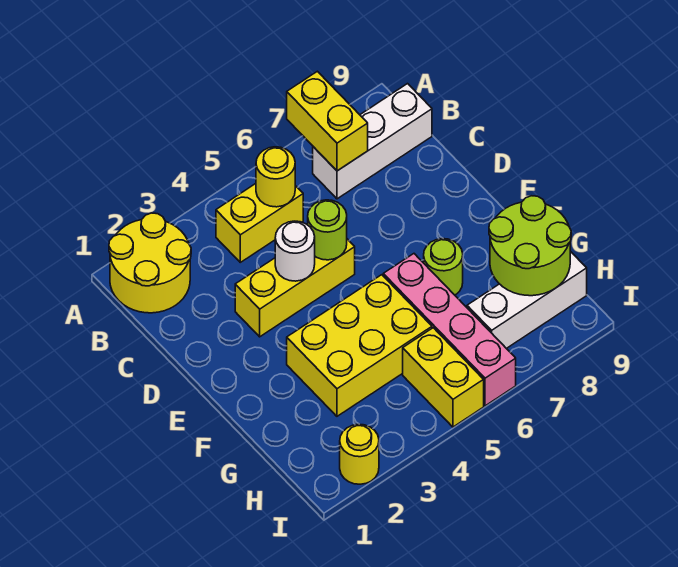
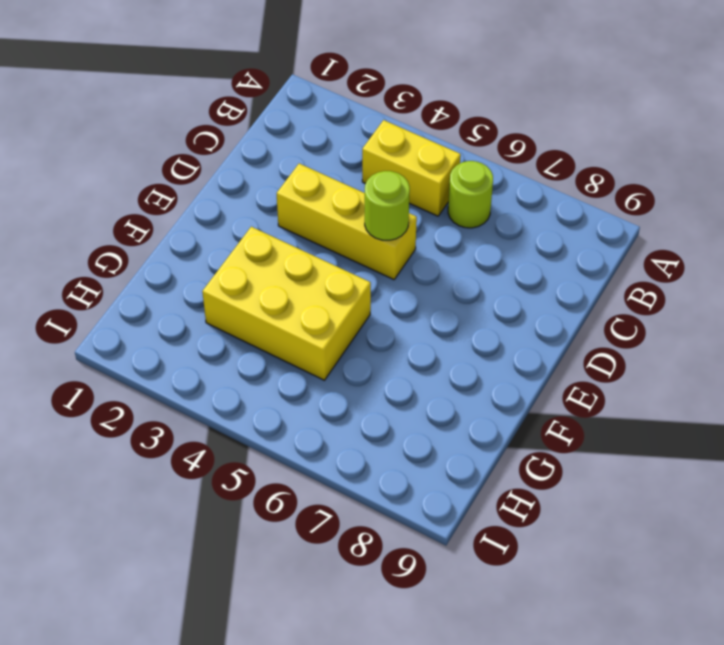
lime round brick B6 level 1 -> lime round brick F7 level 1
none -> yellow round brick A1:B2 level 1
none -> white brick B7:B9 level 1
none -> pink brick F6:I6 level 1

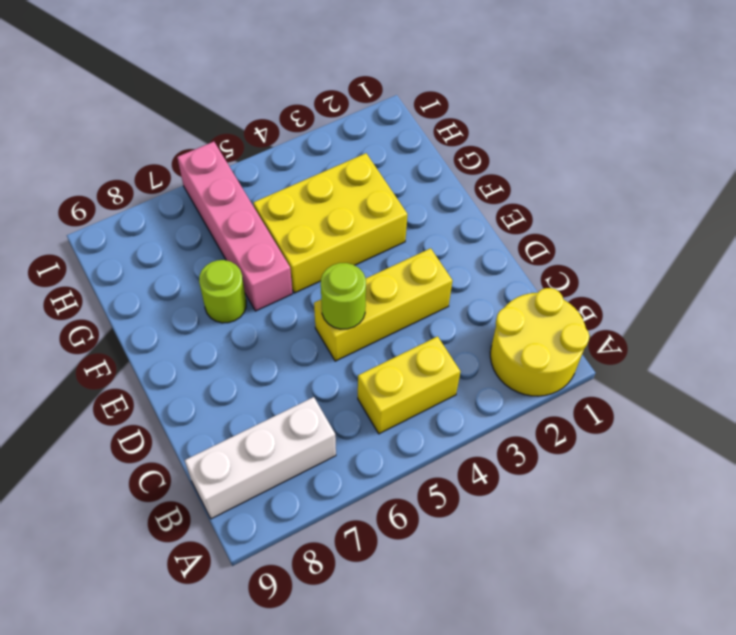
none -> yellow brick H5:I5 level 1
none -> white brick H7:H9 level 1
none -> yellow round brick I2 level 1

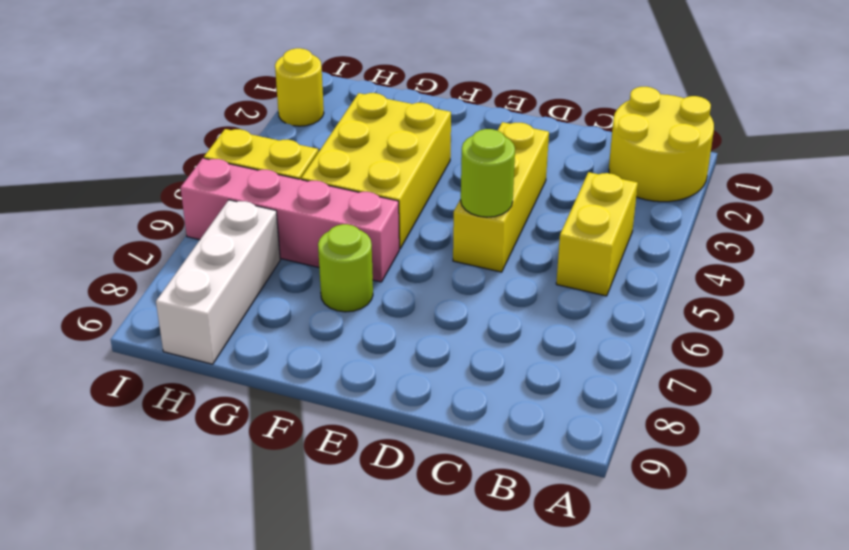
none -> white brick B7:B9 level 1
none -> yellow brick A7:B7 level 2
none -> yellow round brick B5 level 2

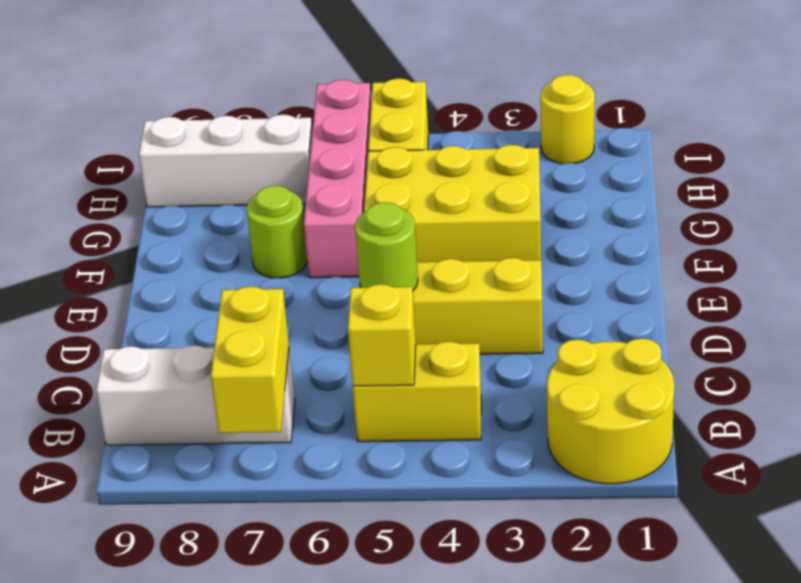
yellow brick B5 level 2 -> yellow round brick B5 level 2
none -> white round brick D4 level 2
none -> lime round brick G8:H9 level 2

